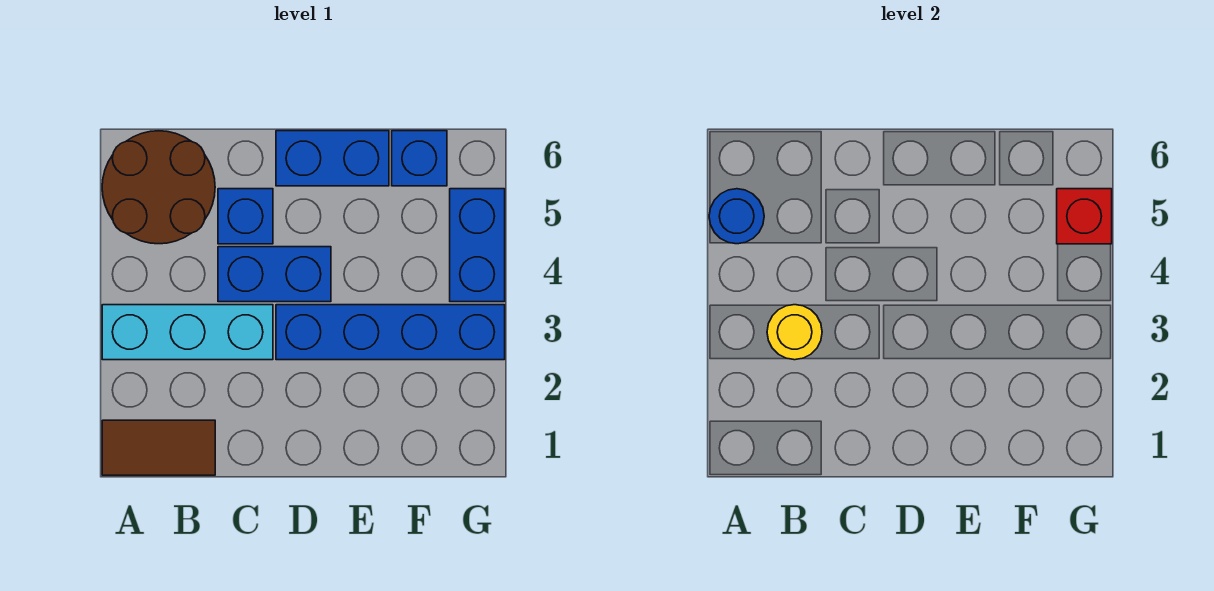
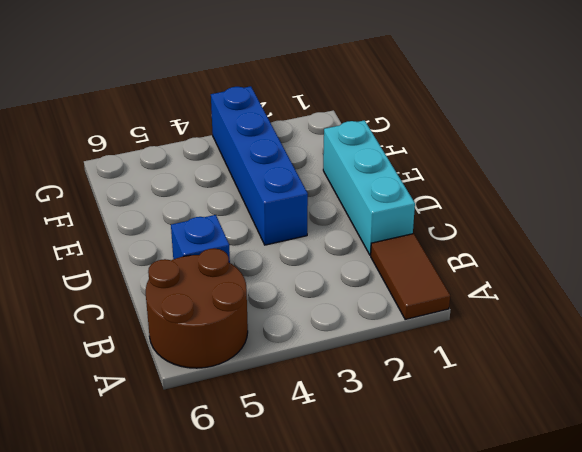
cyan brick C1:E1 level 1 -> cyan brick A3:C3 level 1
none -> blue brick C4:D4 level 1
none -> blue brick D6:E6 level 1
none -> blue brick F6 level 1

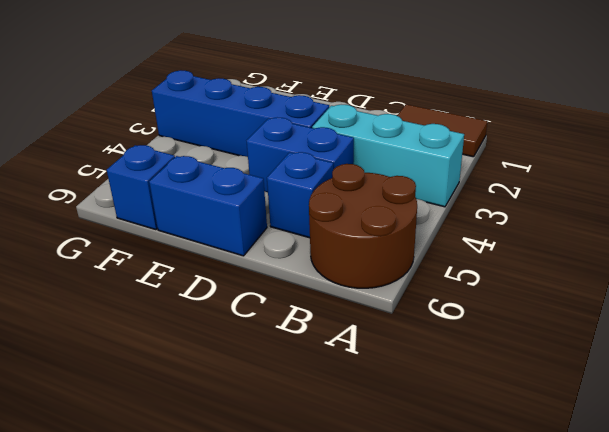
none -> blue brick G4:G5 level 1
none -> blue round brick A5 level 2
none -> yellow round brick B3 level 2

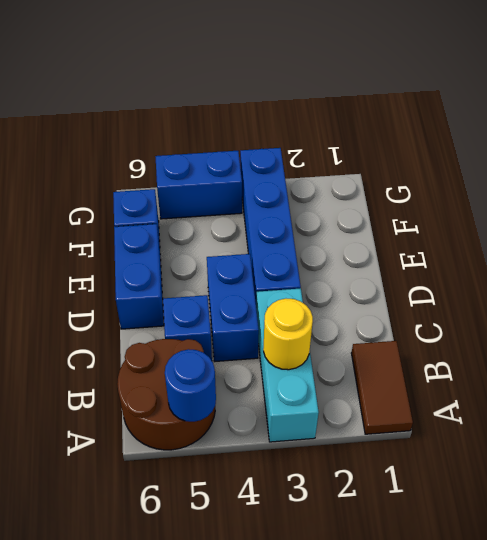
none -> red brick G5 level 2

